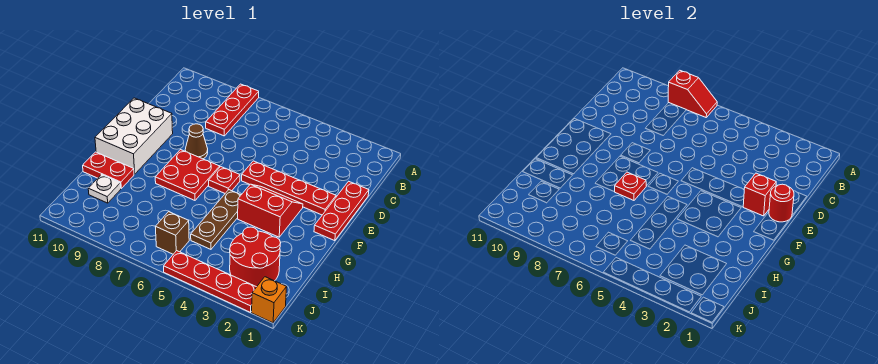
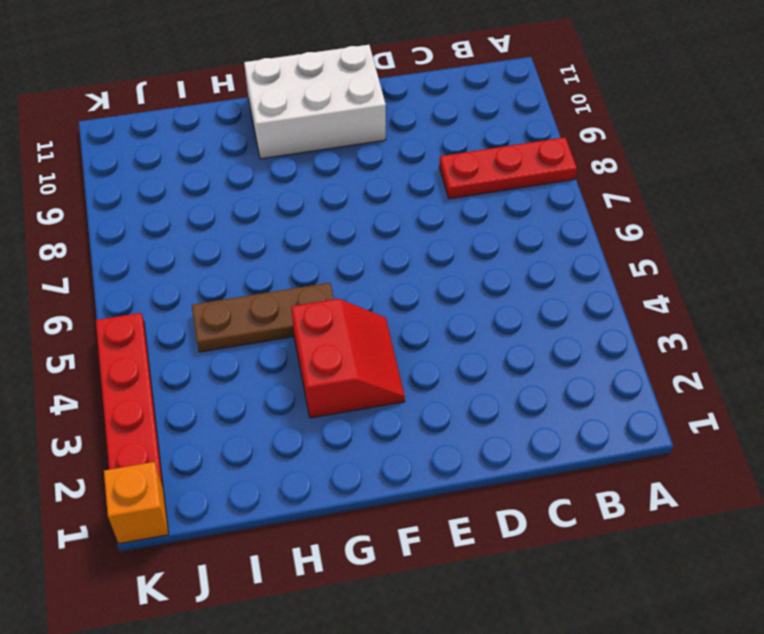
none -> red plate D1:F1 level 1
none -> red plate E2:E5 level 1
none -> brown cone E8 level 1

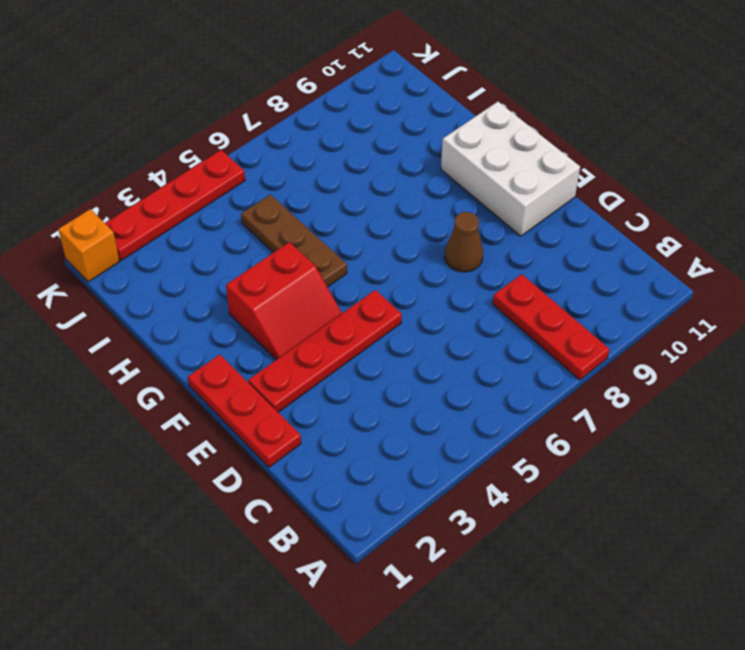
none -> red plate F6 level 1
none -> red plate F7:G8 level 1
none -> red plate H10:H11 level 1

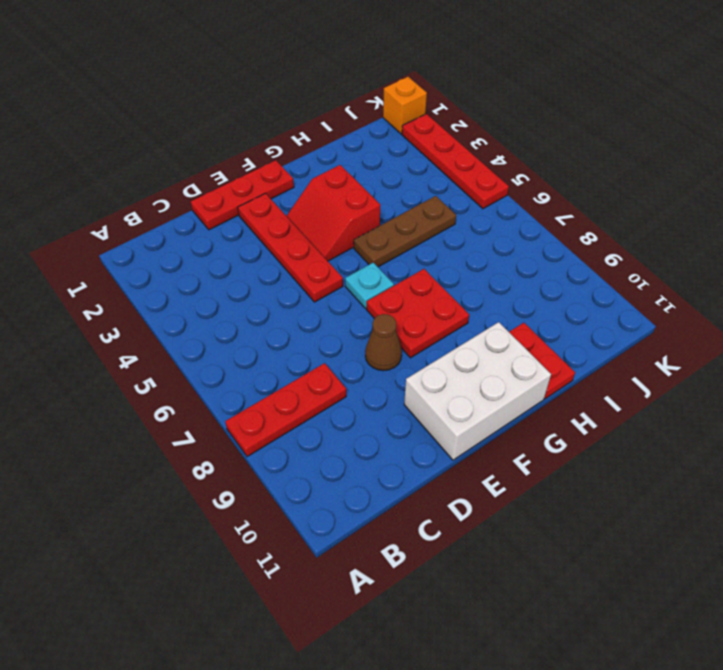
cyan plate F6 level 1 -> red plate F6 level 1
none -> red round brick I2:J3 level 1
none -> white plate I10 level 1
none -> brown brick J6 level 1

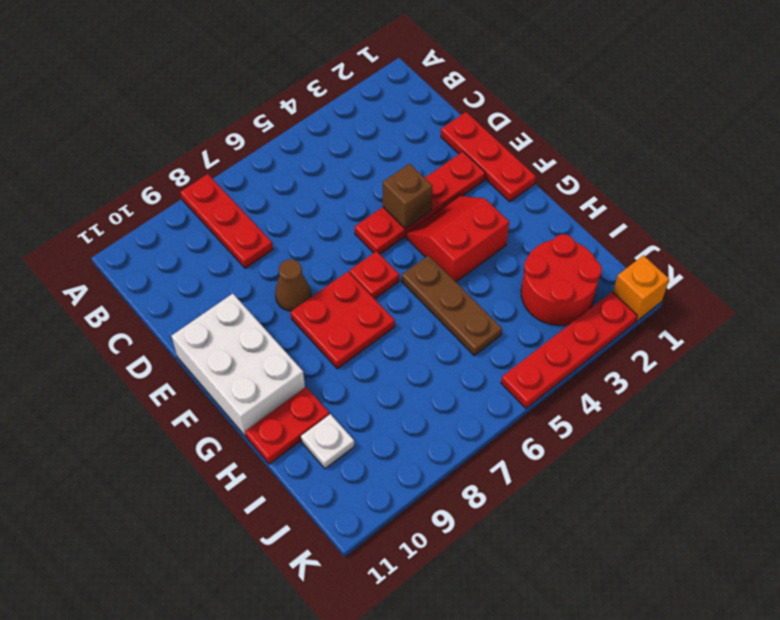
brown brick E4 level 2 -> brown brick J6 level 1
none -> red slope A7:A8 level 2 top 8
none -> red round brick E1 level 2
none -> red brick E2 level 2

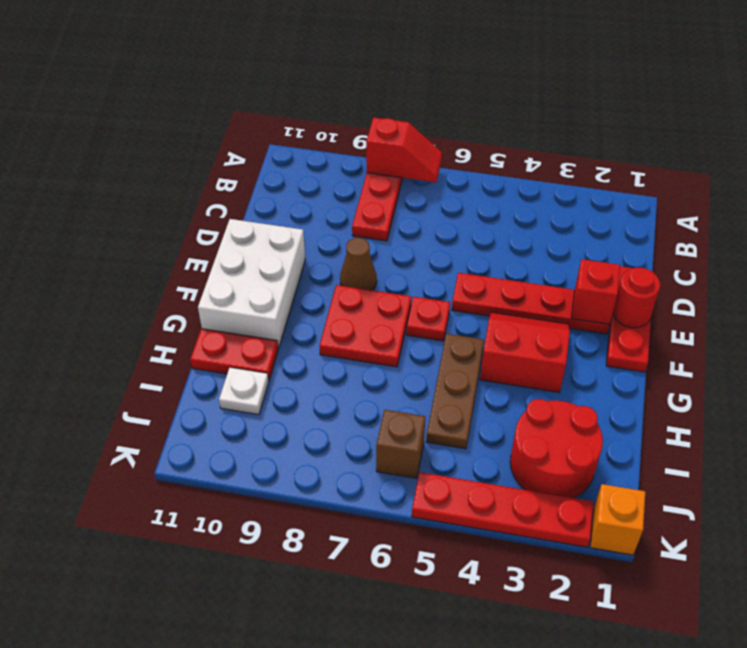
none -> red plate G7 level 2

